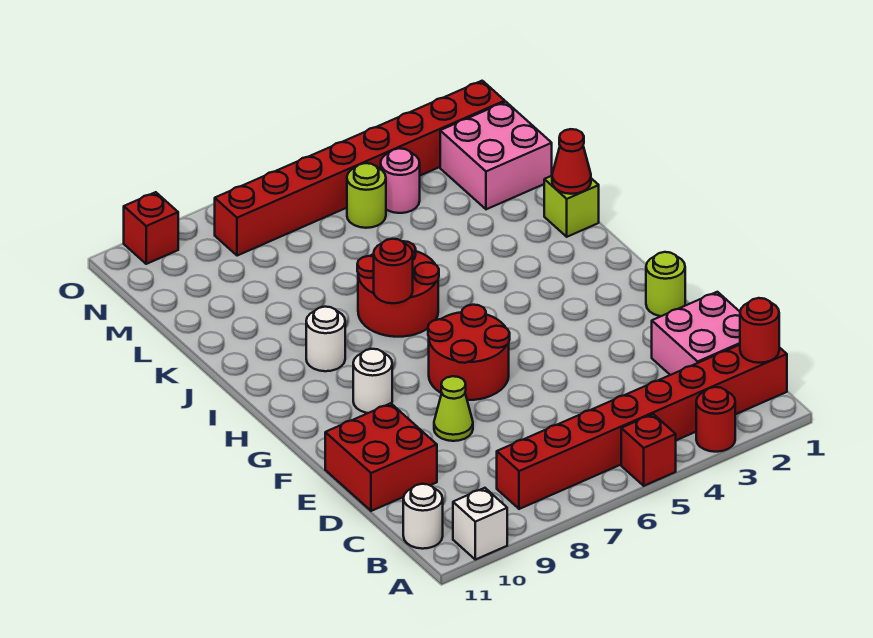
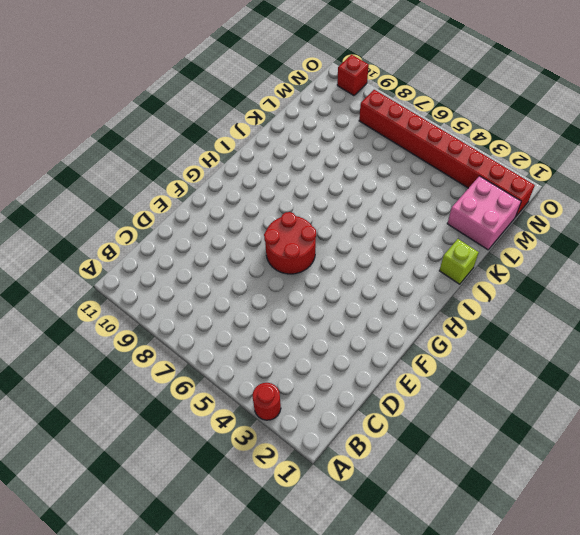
none -> red brick A5 level 1
none -> white brick A10 level 1
none -> red brick B1:B8 level 1

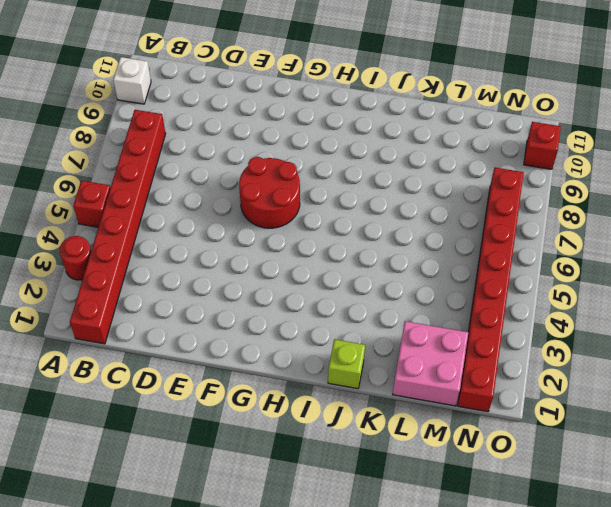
none -> white round brick B11 level 1
none -> pink brick C1:D2 level 1
none -> red brick D10:E11 level 1

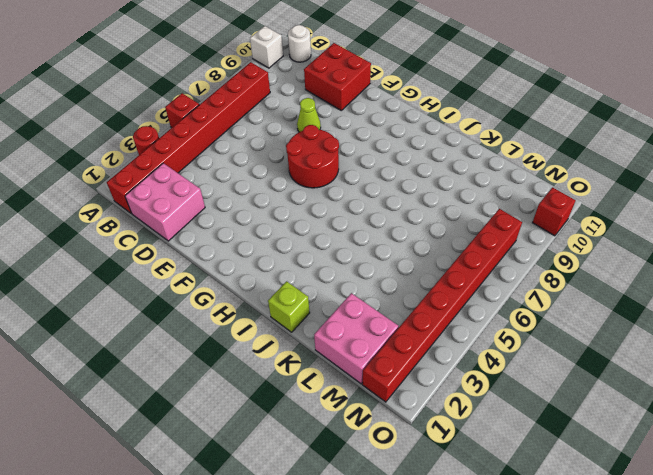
none -> lime round brick F1 level 1
none -> white round brick G9 level 1
none -> red round brick I6:J7 level 1

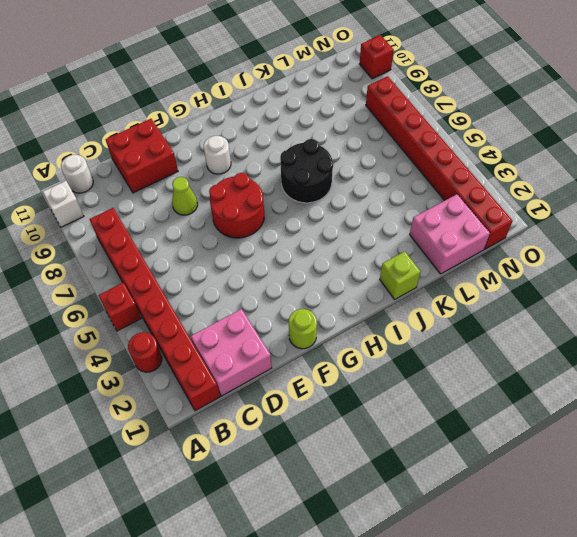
black round brick I6:J7 level 1 -> red round brick I6:J7 level 1
none -> white round brick I9 level 1
none -> pink round brick M4 level 1
none -> lime round brick M5 level 1

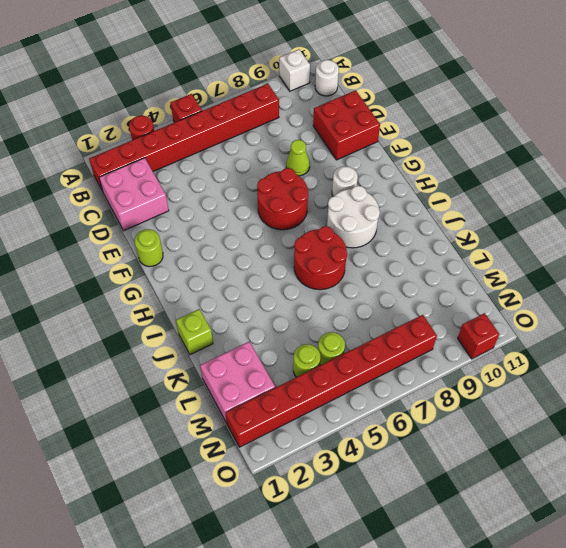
white round brick H8:I9 level 1 -> white round brick I9 level 1
lime round brick M4 level 1 -> pink round brick M4 level 1
none -> red round brick B1 level 2
none -> red round brick I7 level 2
none -> red cone J1 level 2

